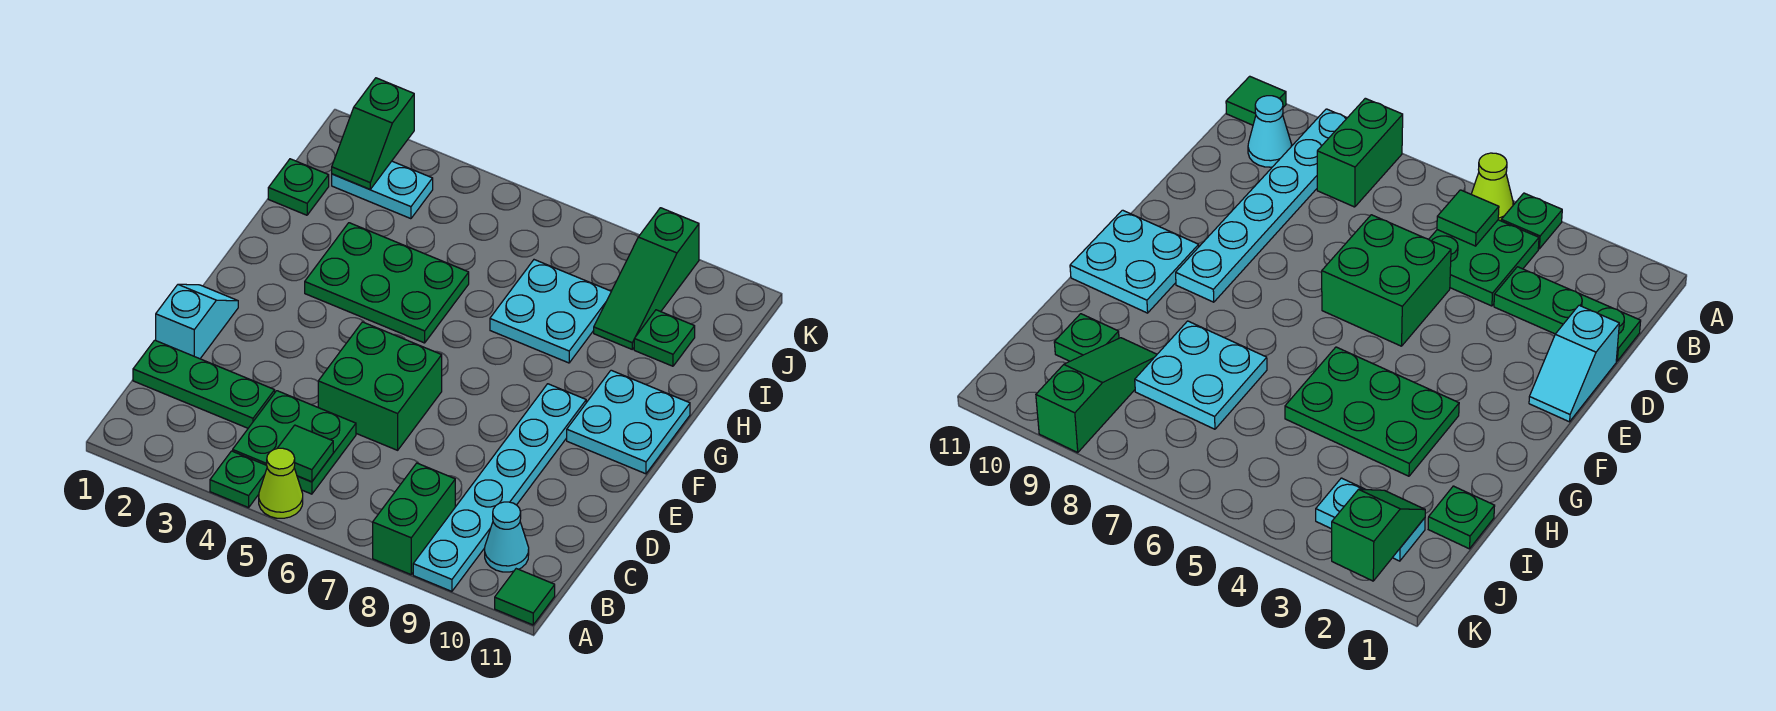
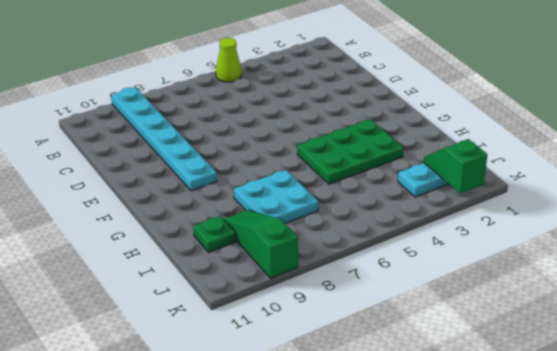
none -> green plate A4 level 1
none -> green brick A8:B8 level 1
none -> green tile A11 level 1

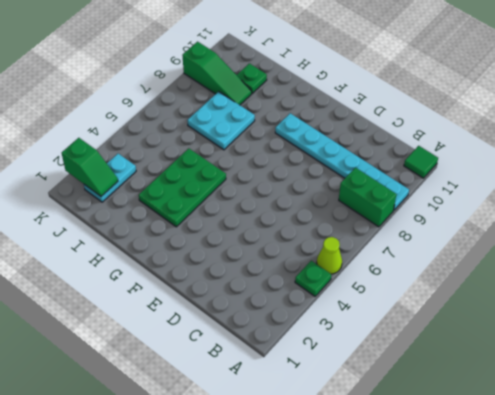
none -> green plate B4:C5 level 1
none -> cyan cone B10 level 1
none -> green plate C1:C3 level 1

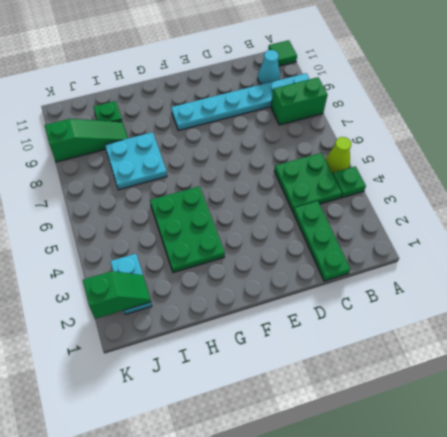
none -> cyan slope D1:E1 level 1 top D
none -> green brick D5:E6 level 1
none -> cyan plate F10:G11 level 1

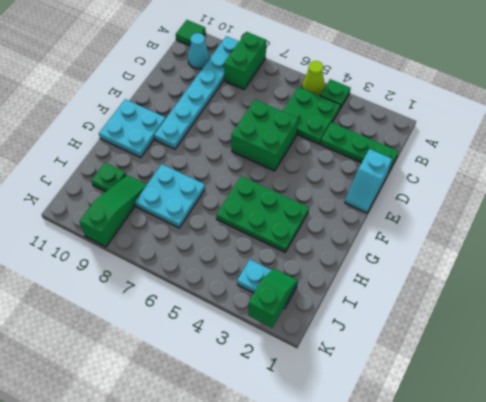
none -> green plate I1 level 1
none -> green tile B5 level 2

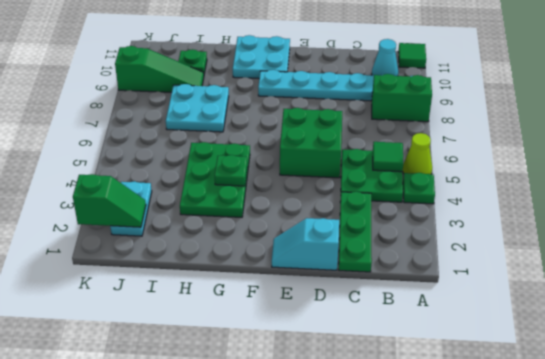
green plate G4 level 2 -> green plate I1 level 1

